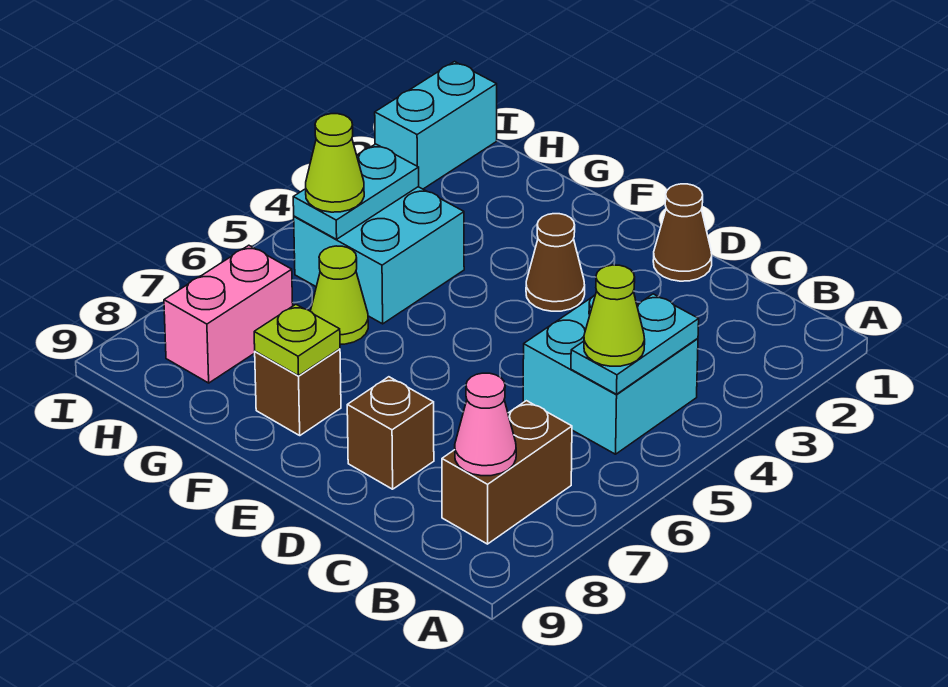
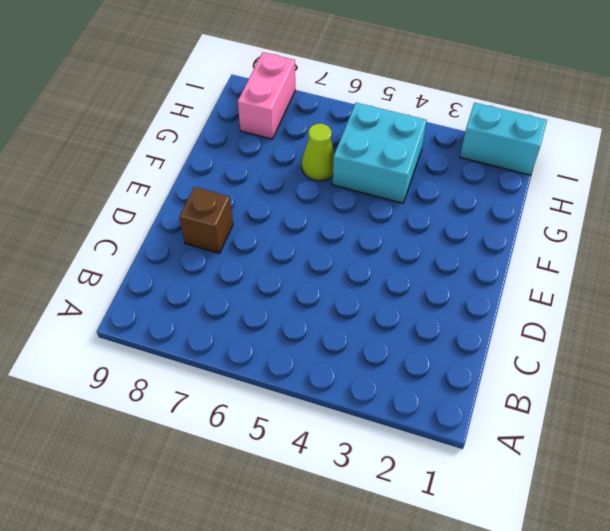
pink brick H8:I8 level 1 -> pink brick H7:H8 level 1
none -> cyan brick B4:C5 level 1
none -> brown brick B7:B8 level 1
none -> brown cone D1 level 1

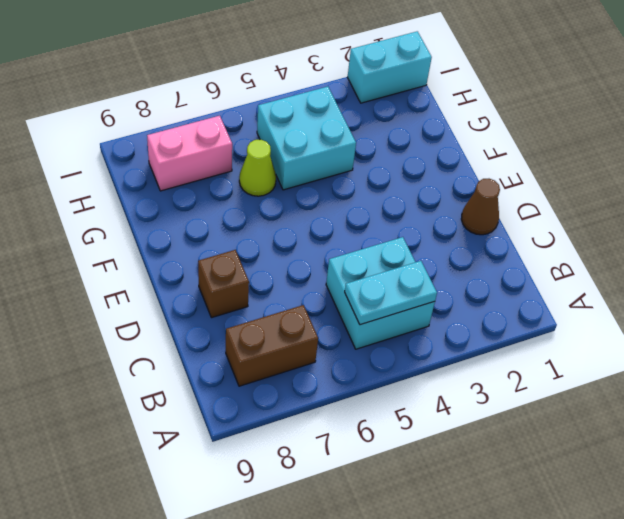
none -> brown cone E3 level 1
none -> brown brick F8 level 1
none -> pink cone B8 level 2

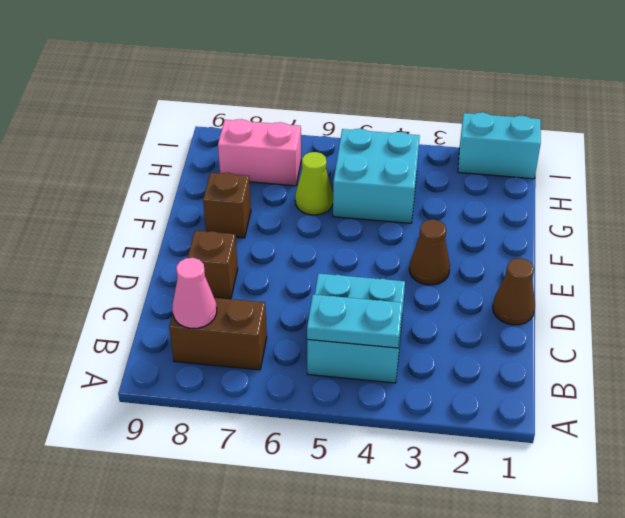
none -> lime plate F8 level 2
none -> cyan plate H4:H5 level 2
none -> lime cone B5 level 3

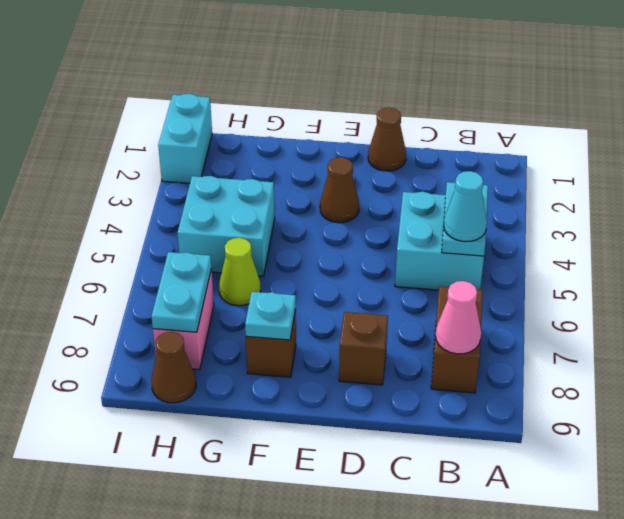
cyan cone B5 level 3 -> lime cone B5 level 3
cyan plate F8 level 2 -> lime plate F8 level 2
cyan plate H7:H8 level 2 -> cyan plate H4:H5 level 2
brown cone H9 level 1 -> none
none -> lime cone H5 level 3

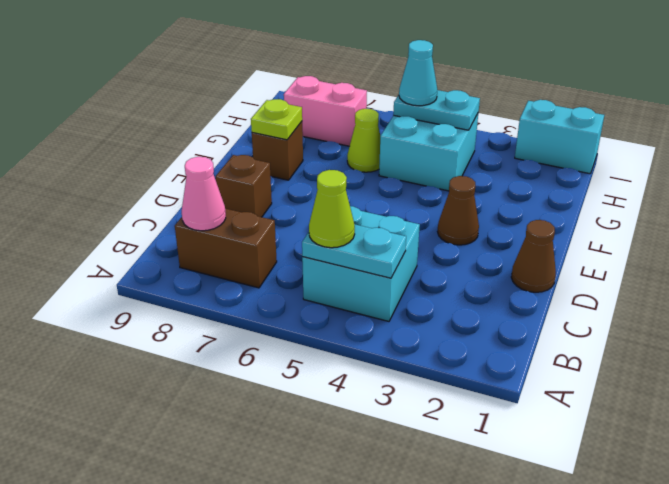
cyan cone H5 level 3 -> lime cone H5 level 3

